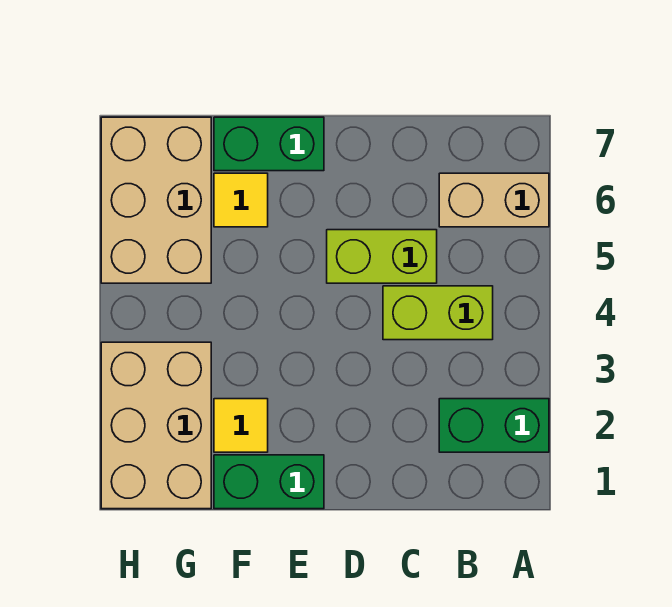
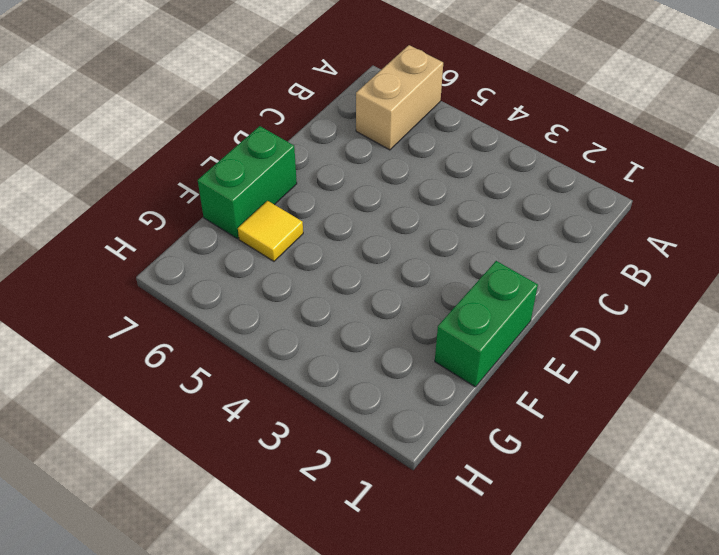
none -> green brick A2:B2 level 1
none -> lime brick B4:C4 level 1

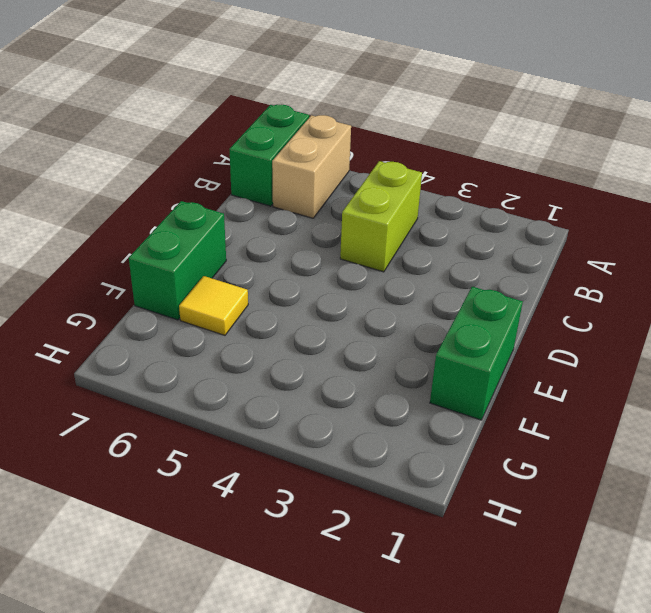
green brick A7:B7 level 1 -> green brick A2:B2 level 1
none -> lime brick C5:D5 level 1
none -> yellow tile F2 level 1

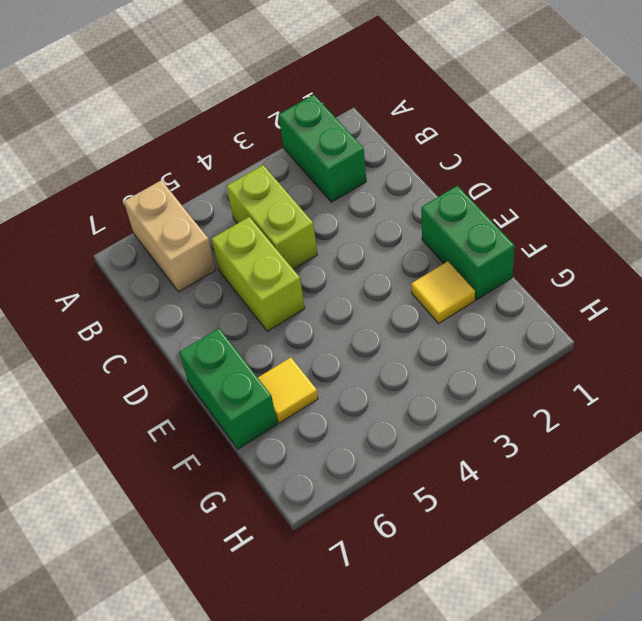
none -> tan brick G1:H3 level 1
none -> tan brick G5:H7 level 1

